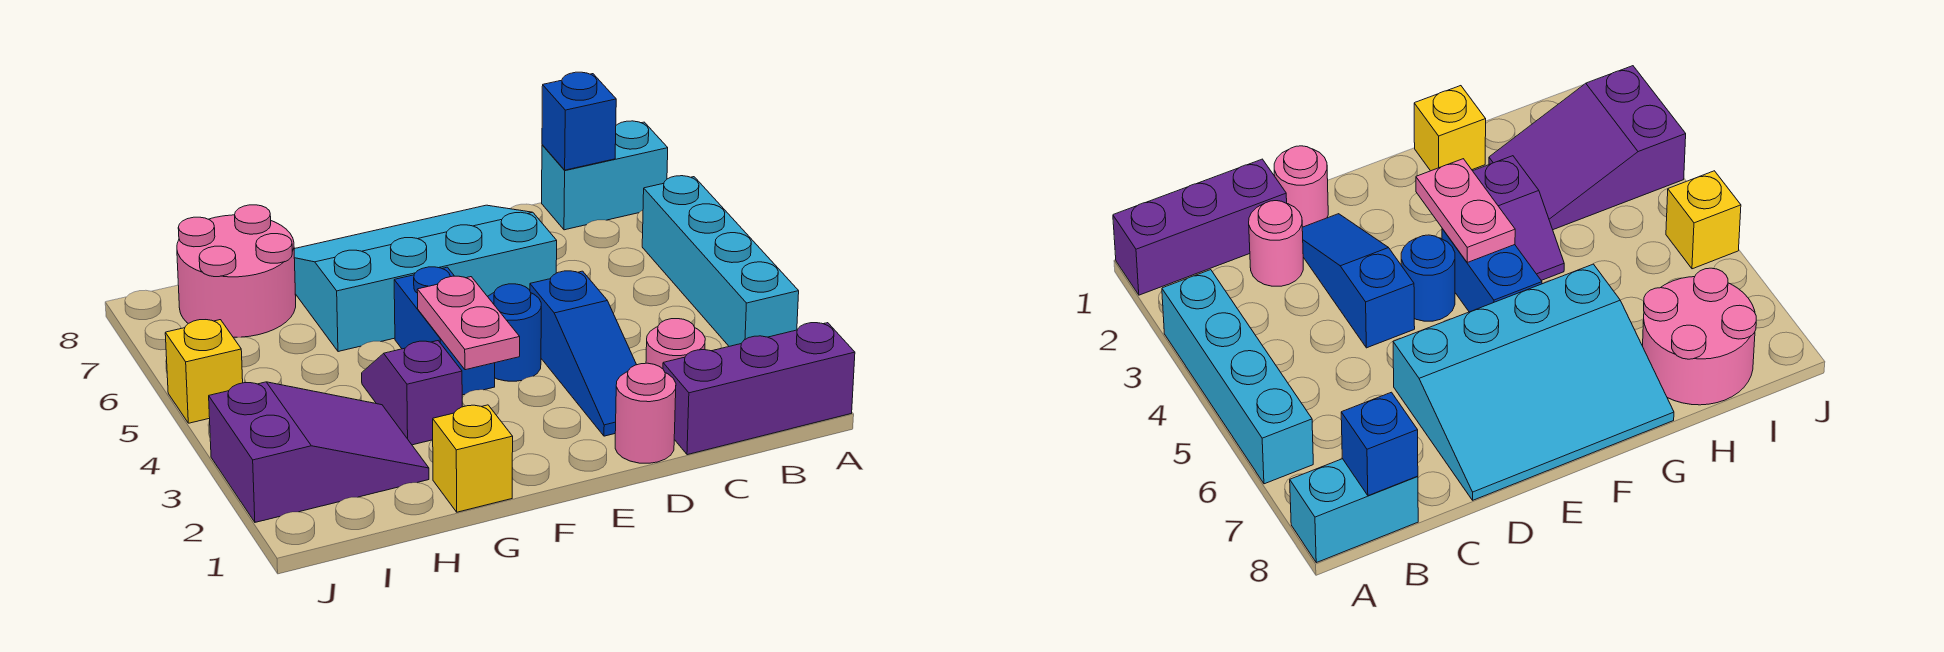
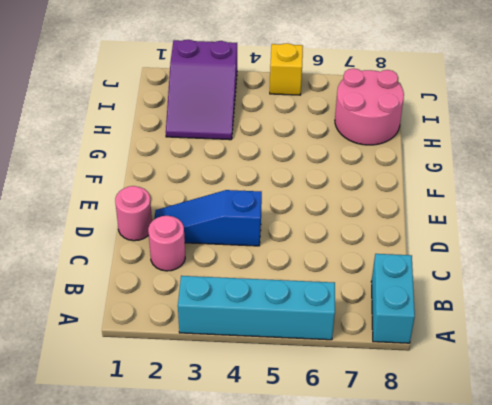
none -> purple brick A1:C1 level 1
none -> cyan slope D6:G8 level 1 top 6
none -> blue round brick E4 level 1

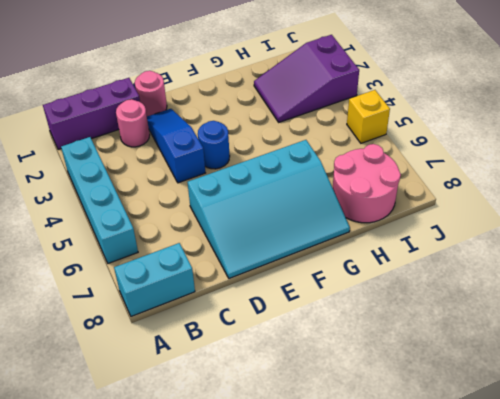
none -> blue brick F4:F5 level 1
none -> yellow brick G1 level 1
none -> purple slope G3:G4 level 1 top 3

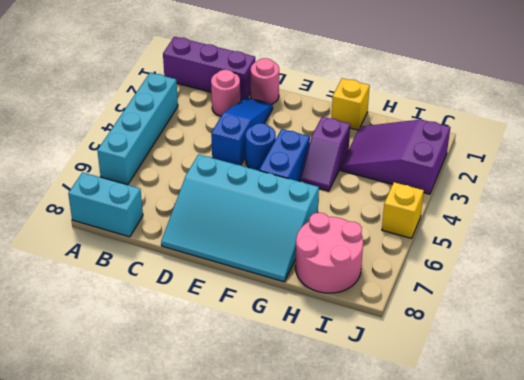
none -> blue brick B8 level 2
none -> pink plate F3:F4 level 2

